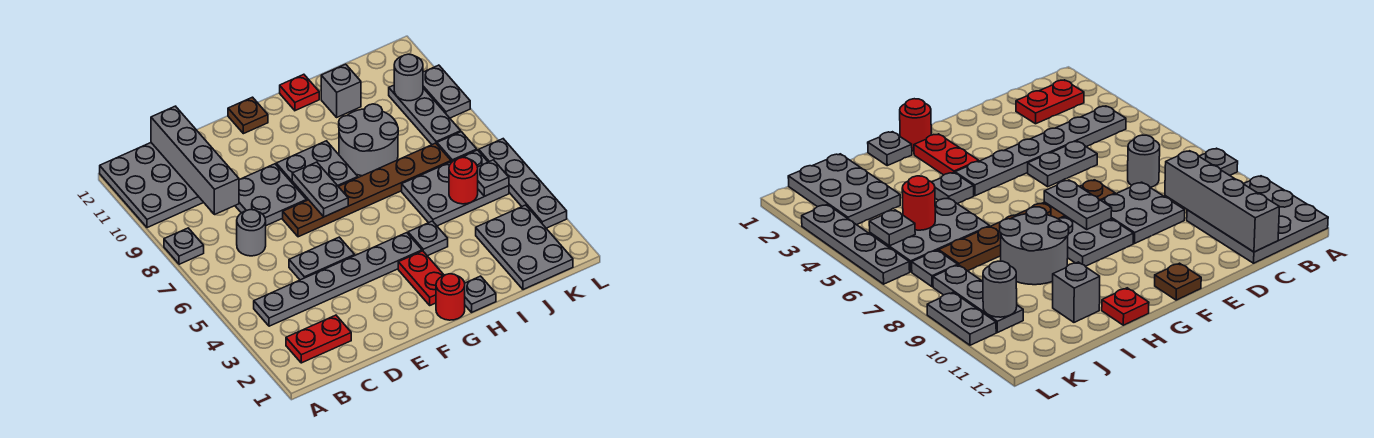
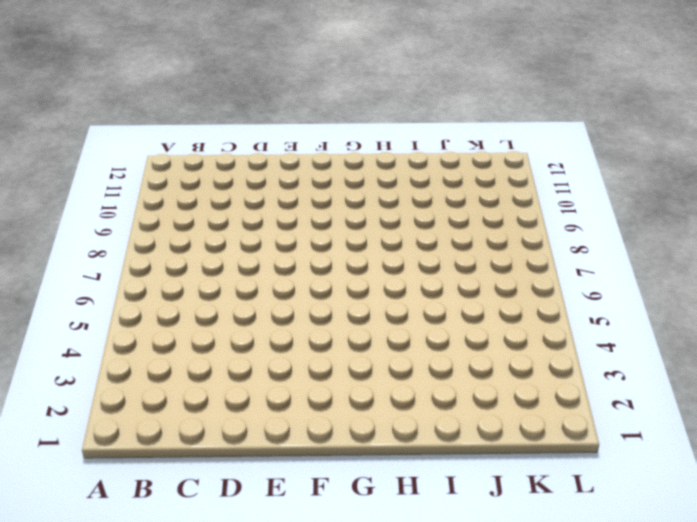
none -> grey plate A8 level 1
none -> grey plate A10:C12 level 1
none -> red plate B2:C2 level 1

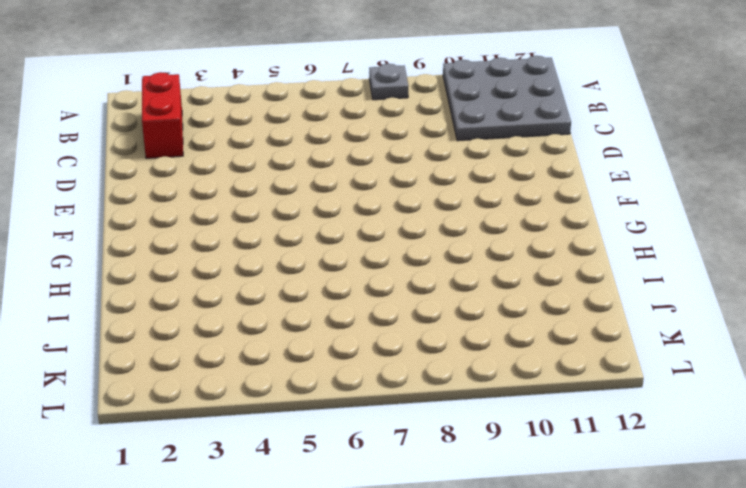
red brick B2:C2 level 1 -> red plate B2:C2 level 1
none -> grey plate B4:G4 level 1
none -> grey round brick C7 level 1
none -> grey plate D5:E5 level 1

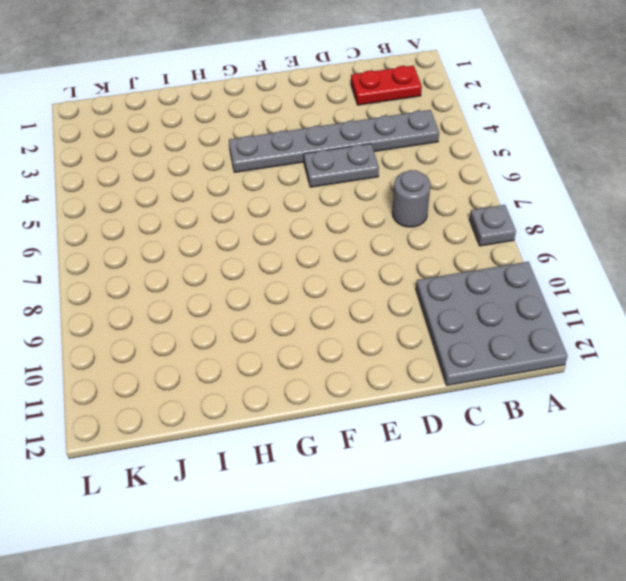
none -> grey plate D8:E9 level 1
none -> brown plate E7:J7 level 1
none -> grey plate F8:G9 level 1

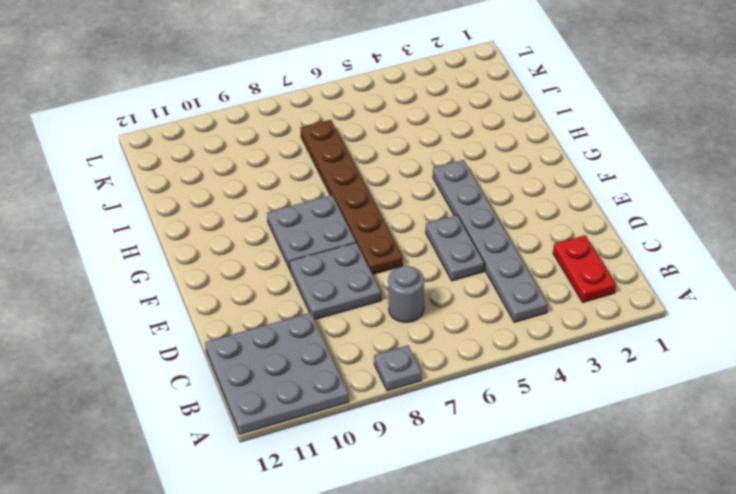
none -> brown plate F12 level 1
none -> red round brick G1 level 1
none -> red plate G2:G3 level 1

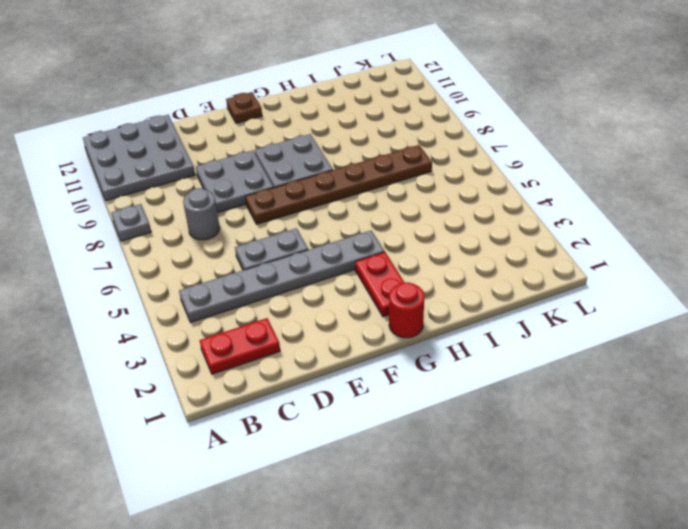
none -> grey plate H1 level 1
none -> grey plate H4 level 1
none -> grey round brick H8:I9 level 1

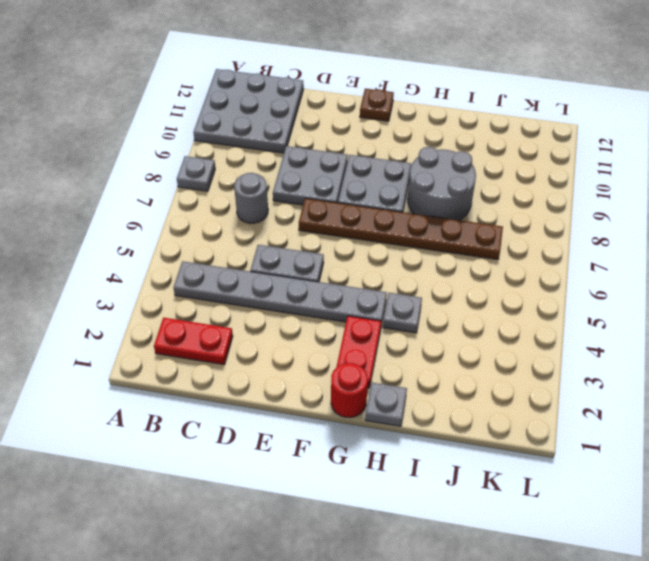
none -> red plate H12 level 1
none -> grey plate I5:K6 level 1
none -> grey brick I11 level 1

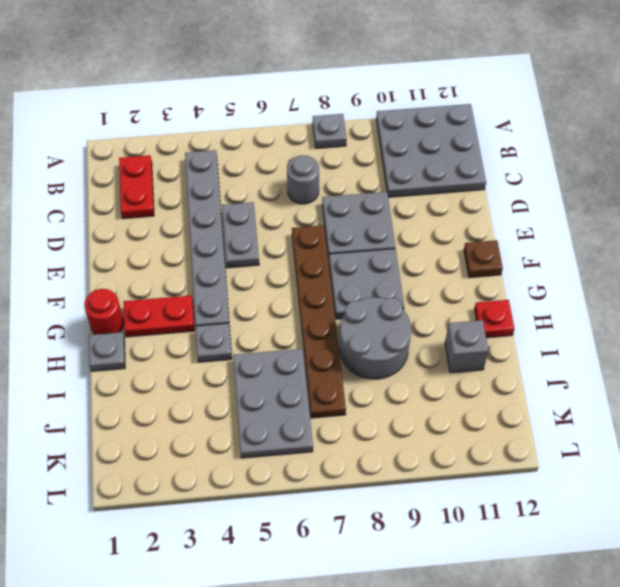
none -> grey plate J1:K3 level 1
none -> grey plate K7 level 1
none -> grey plate K8:K10 level 1

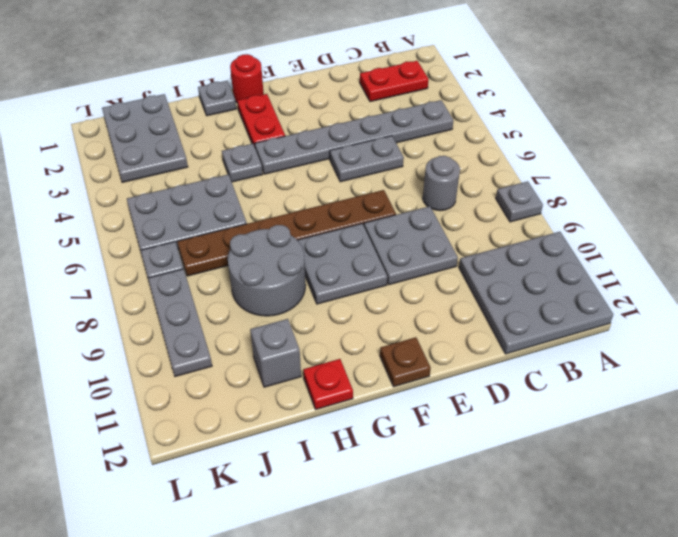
none -> grey plate L3:L6 level 1
none -> grey plate L9:L10 level 1
none -> grey brick C9:C12 level 2

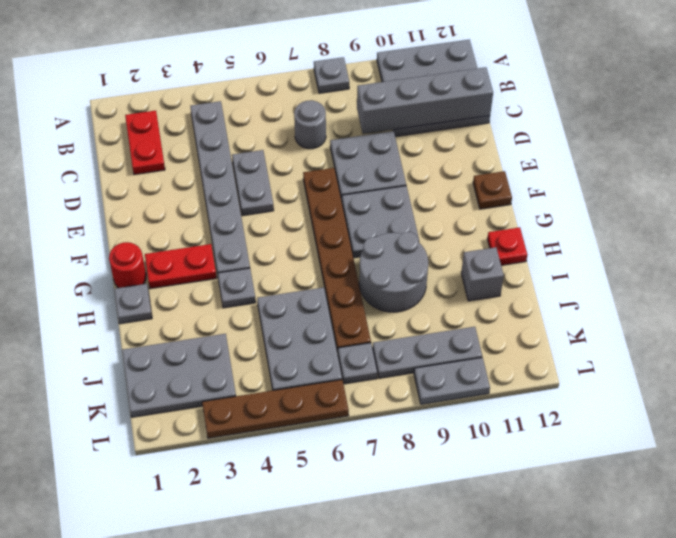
brown plate L3:L6 level 1 -> grey plate L3:L6 level 1
none -> grey plate F7:F8 level 2
none -> red round brick J5 level 2
none -> grey plate K5 level 2

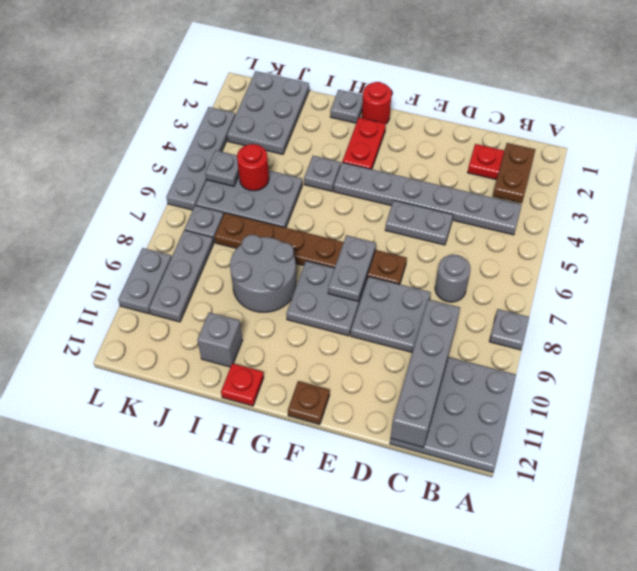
brown plate B2:B3 level 2 -> none
none -> grey round brick K10 level 2

